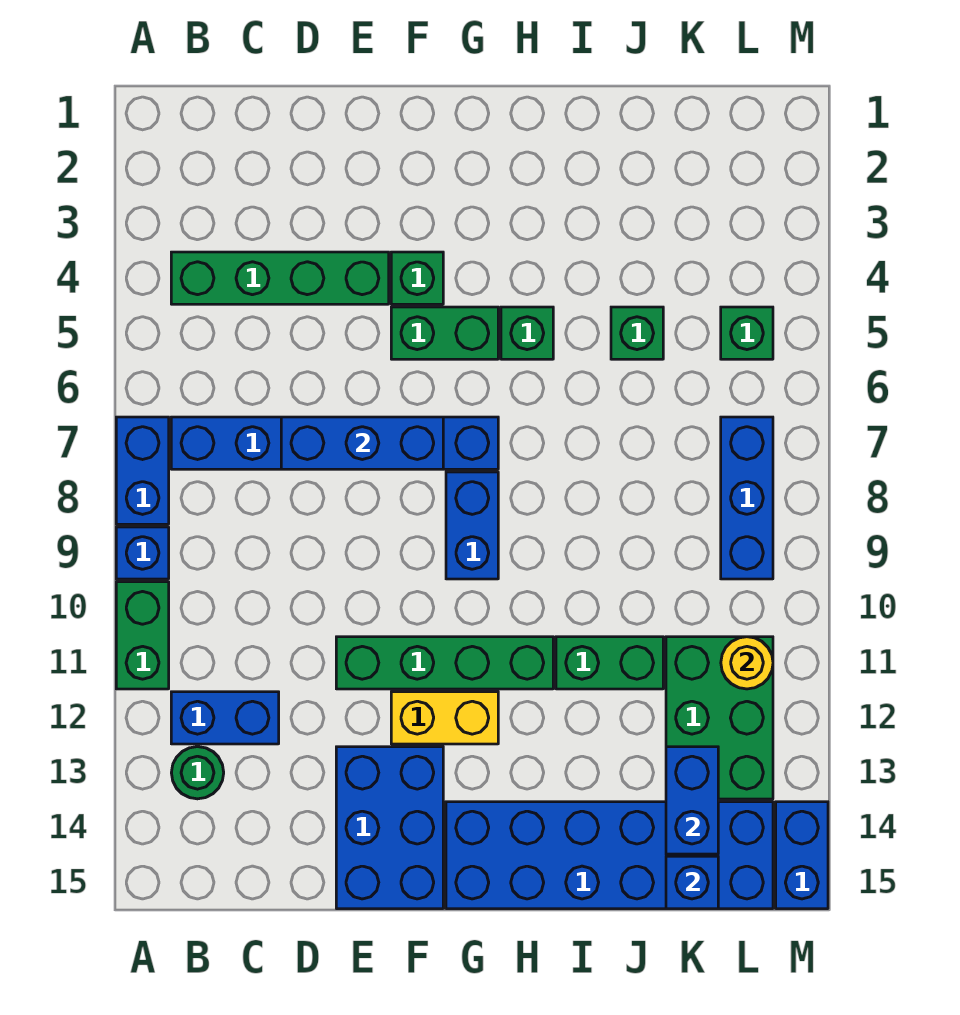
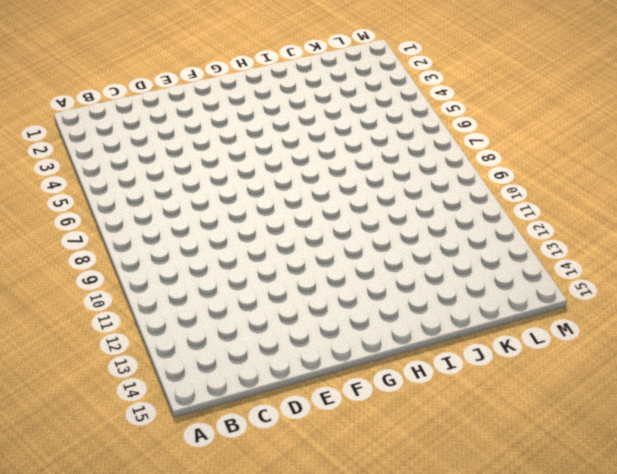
none -> blue brick A7:A8 level 1
none -> blue brick A9 level 1
none -> green brick A10:A11 level 1

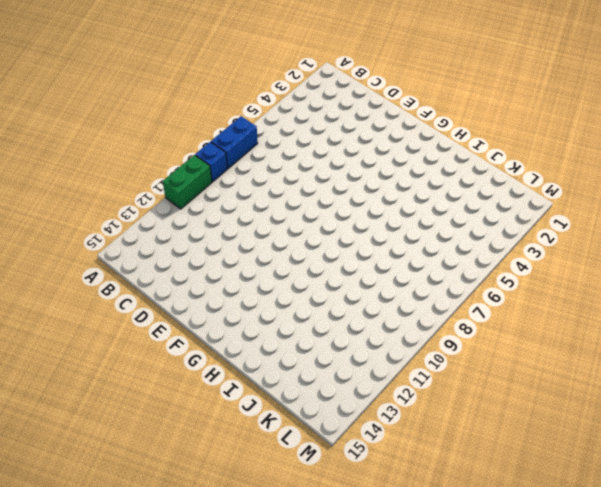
none -> green brick B4:E4 level 1
none -> blue brick B7:G7 level 1
none -> blue brick B12:C12 level 1

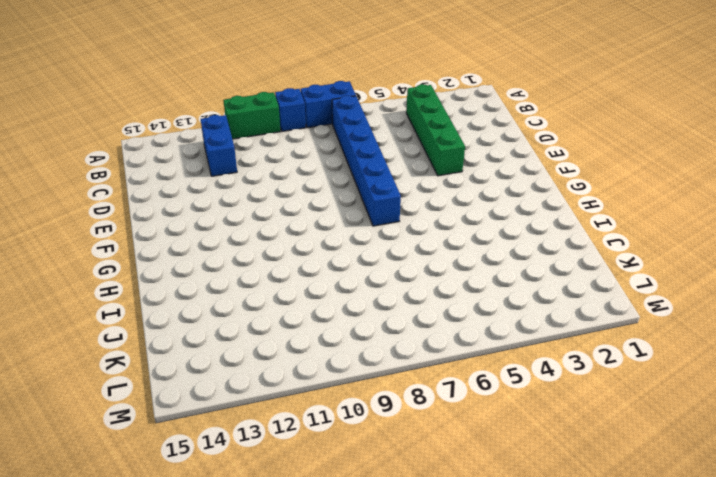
none -> green round brick B13 level 1
none -> green brick E11:H11 level 1
none -> blue brick E13:F15 level 1

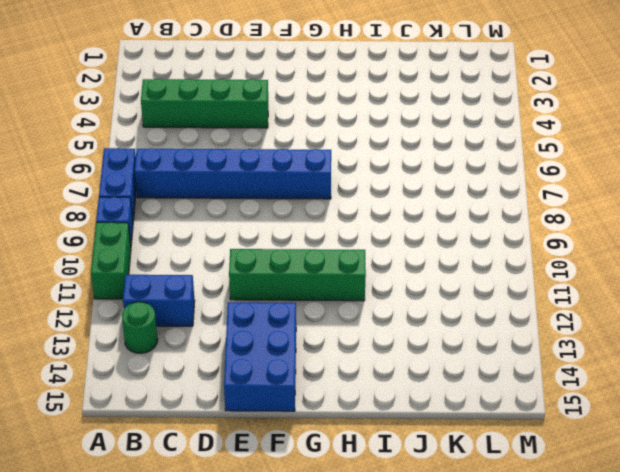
none -> green brick F4 level 1
none -> green brick F5:G5 level 1
none -> yellow brick F12:G12 level 1

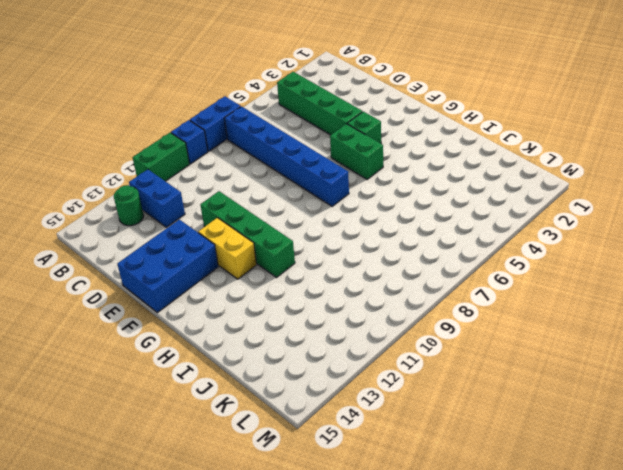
none -> blue brick G8:G9 level 1
none -> blue brick G14:L15 level 1
none -> green brick H5 level 1

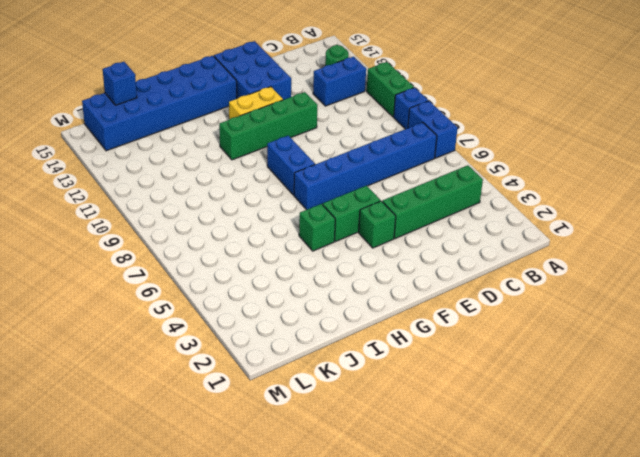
none -> green brick I11:J11 level 1
none -> green brick J5 level 1
none -> green brick K11:L13 level 1

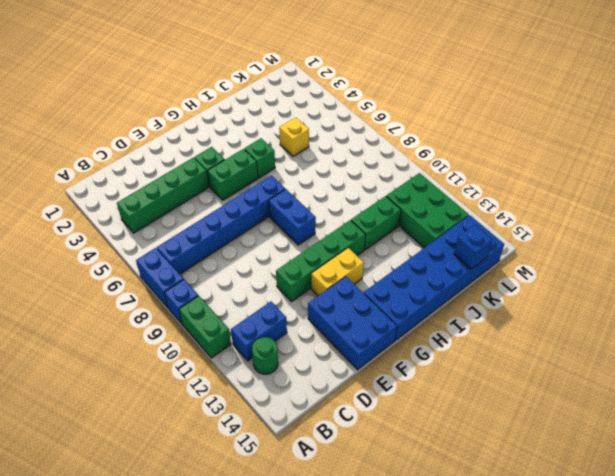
yellow brick J5 level 1 -> green brick J5 level 1
none -> green brick L5 level 1
none -> blue brick L7:L9 level 1
none -> blue brick M14:M15 level 1

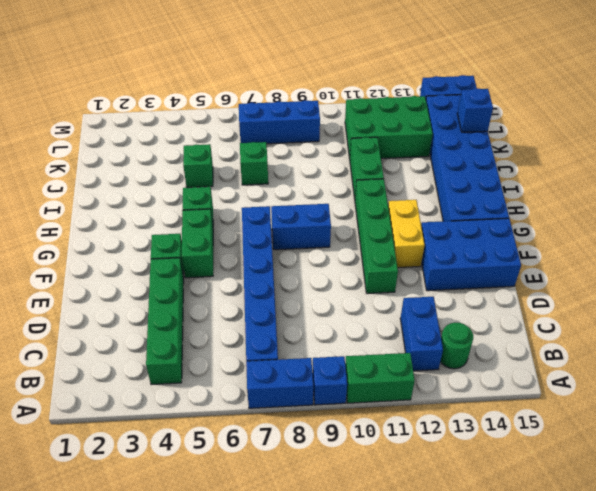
green brick J7 level 1 -> green brick L5 level 1
none -> blue brick D7:F7 level 2
none -> blue brick K13:K14 level 2
none -> yellow round brick L11 level 2

